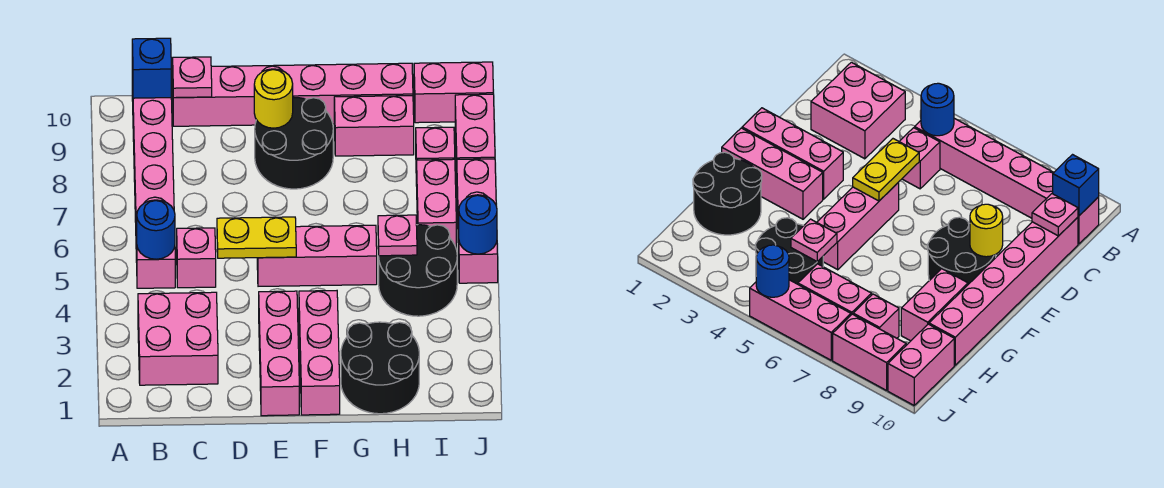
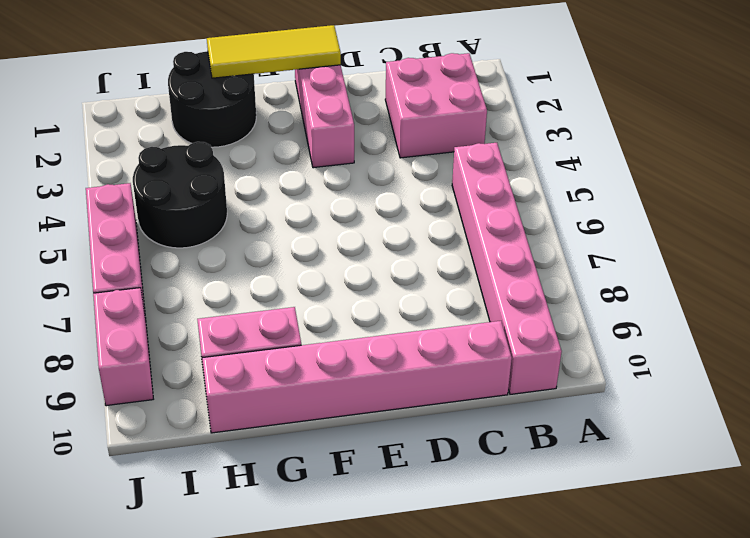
yellow tile E1:G1 level 2 -> none
none -> pink brick C5 level 1
none -> pink brick E5:G5 level 1
none -> black round brick E8:F9 level 1

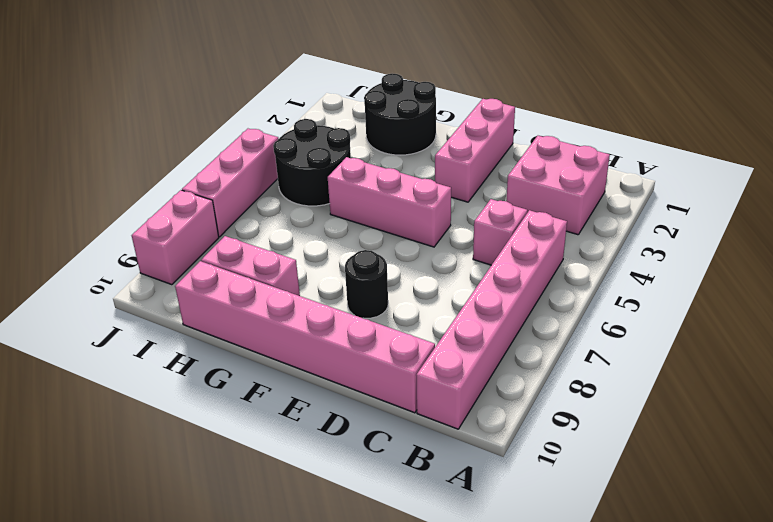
black round brick E8 level 1 -> black round brick E8:F9 level 1
none -> pink brick F1:F3 level 1
none -> pink brick I6:I7 level 1
none -> pink brick I8 level 1

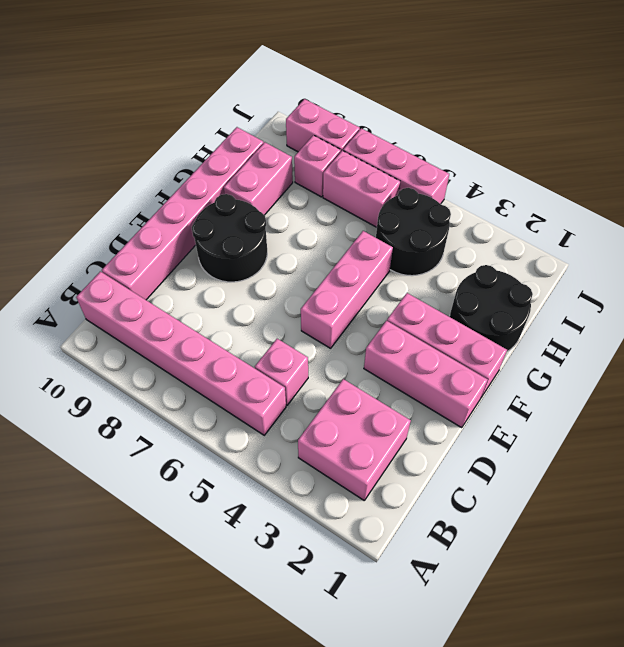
none -> pink brick I10:J10 level 1
none -> blue round brick B5 level 2
none -> blue brick B10 level 2

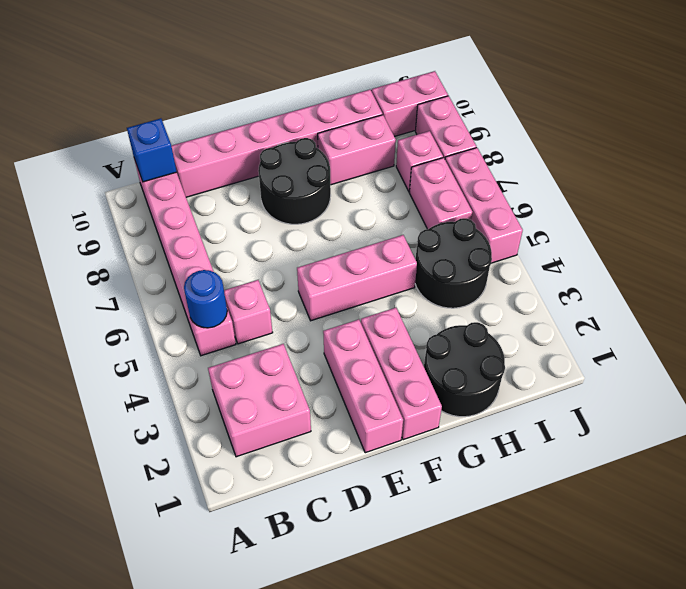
none -> pink plate C10 level 2
none -> yellow plate D5:E5 level 2
none -> yellow round brick E9 level 2

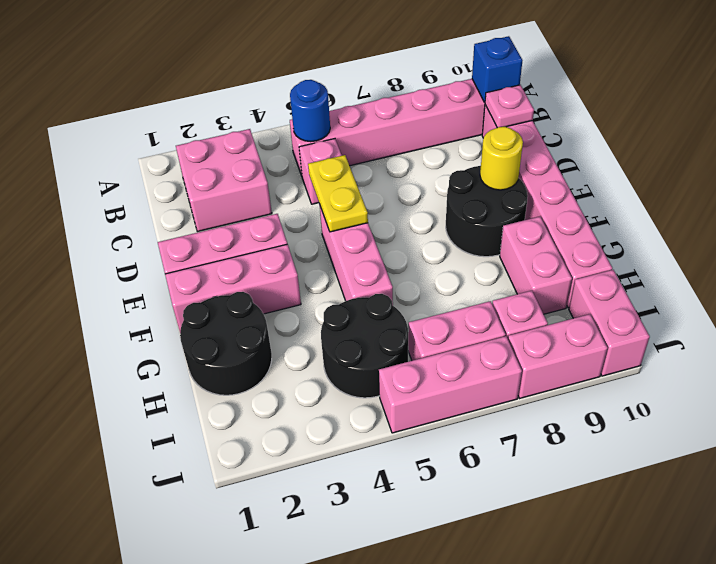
none -> pink plate H5 level 2
none -> blue round brick J5 level 2

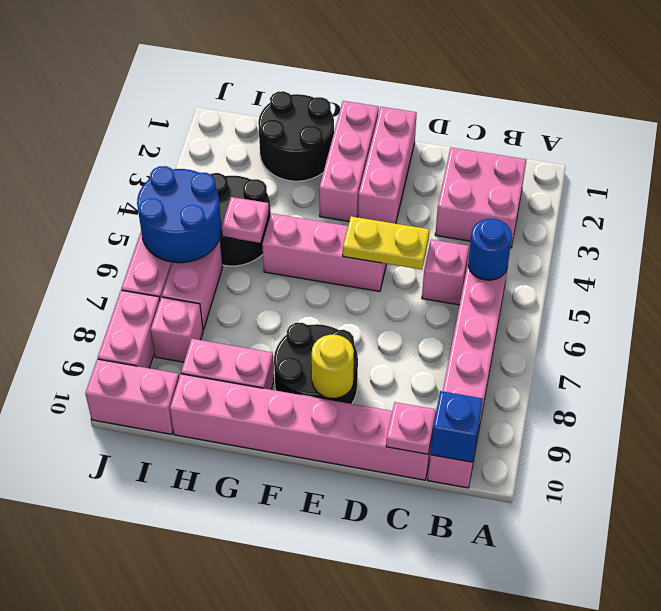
blue round brick I5:J6 level 2 -> blue round brick J5 level 2

